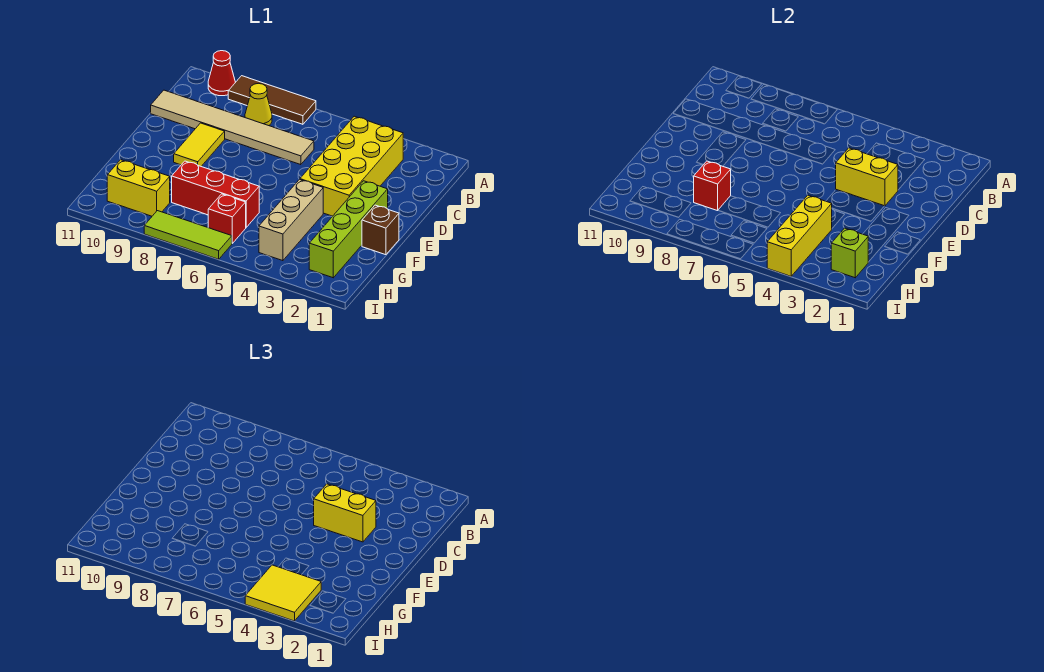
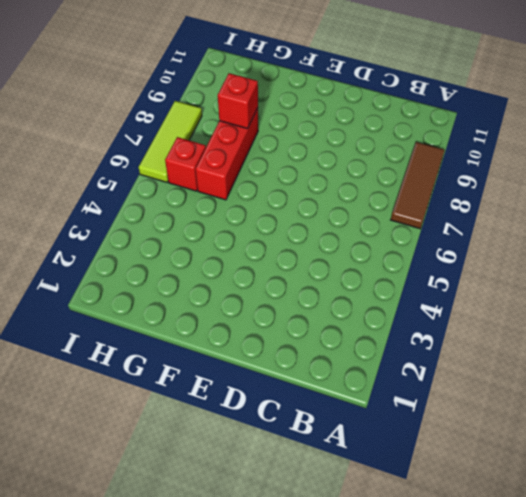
none -> red cone A10 level 1
none -> yellow brick B3:E4 level 1
none -> yellow cone B8 level 1

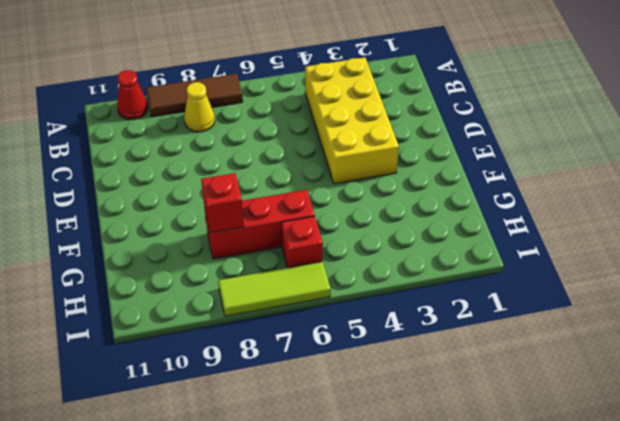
none -> tan tile C6:C11 level 1
none -> yellow tile D9:E9 level 1
none -> lime brick E2:H2 level 1

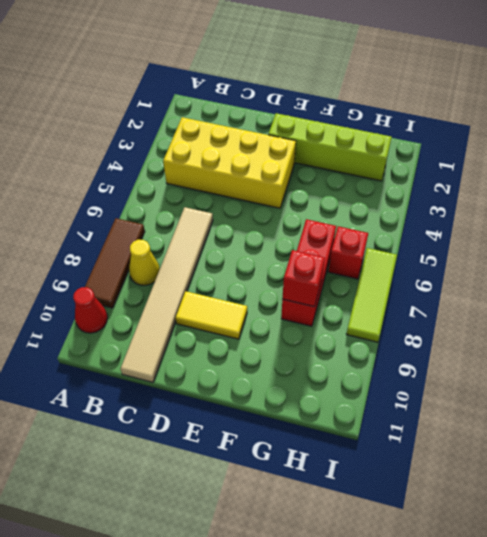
none -> brown brick F1 level 1
none -> tan brick F4:H4 level 1
none -> yellow brick H9:H10 level 1

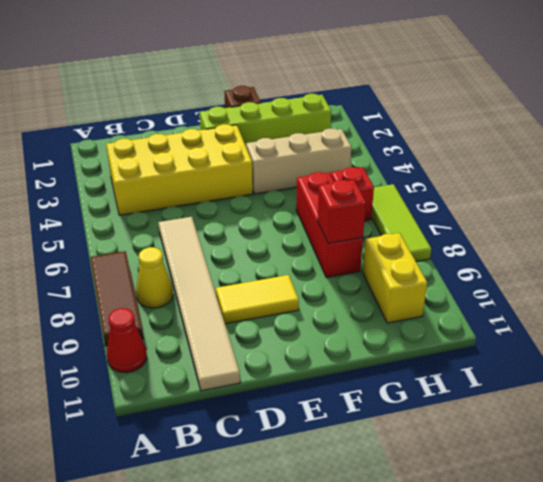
none -> yellow brick D3:D4 level 2
none -> yellow brick G4:I4 level 2
none -> lime brick H2 level 2

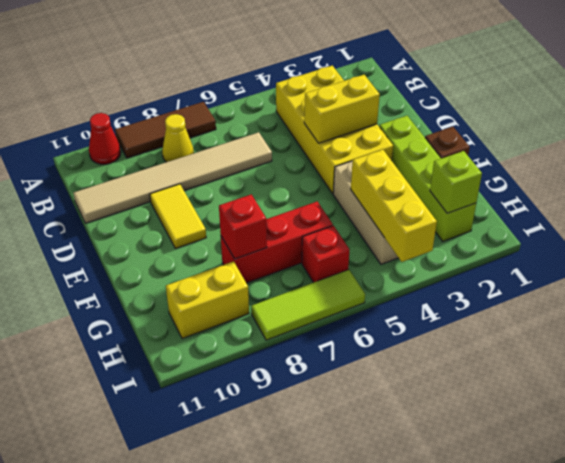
none -> yellow brick D3:D4 level 3
none -> yellow tile H3:I4 level 3

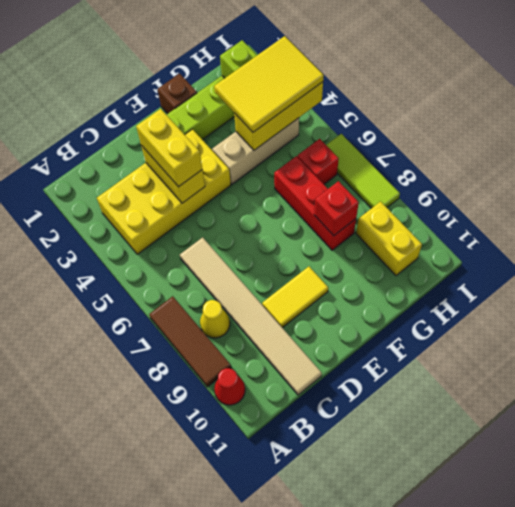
yellow tile G3:I4 level 3 -> yellow tile H3:I4 level 3

